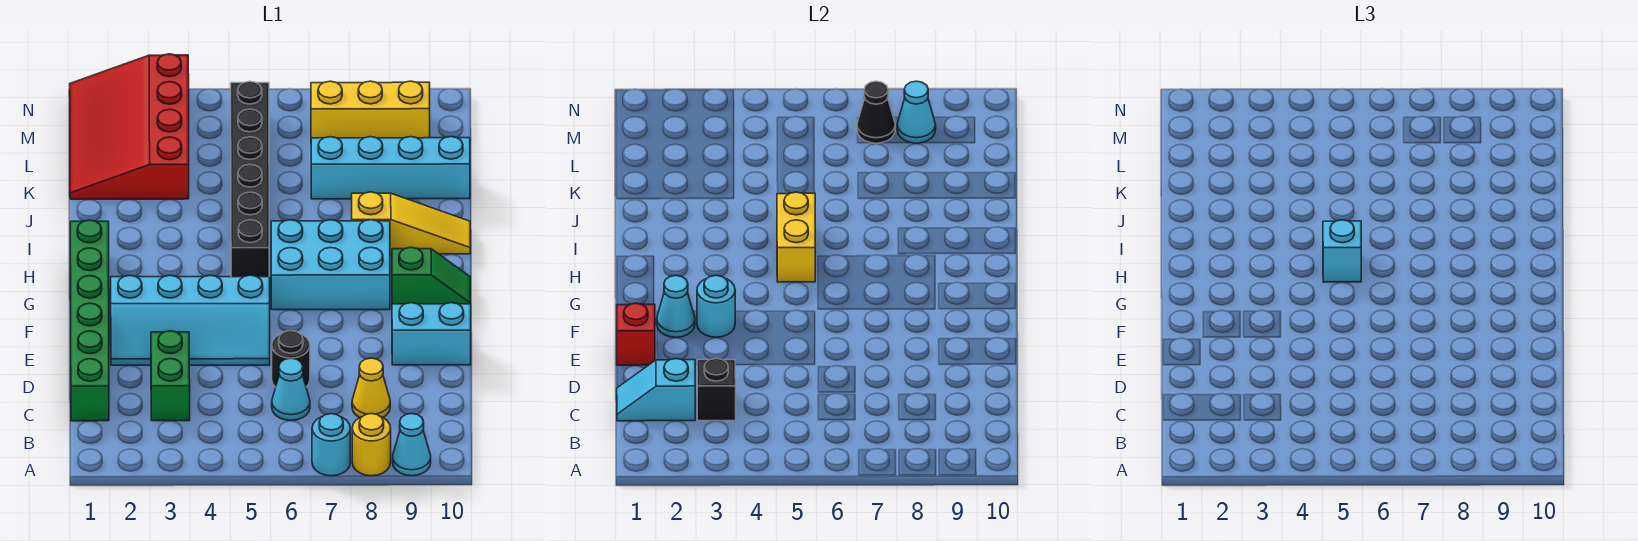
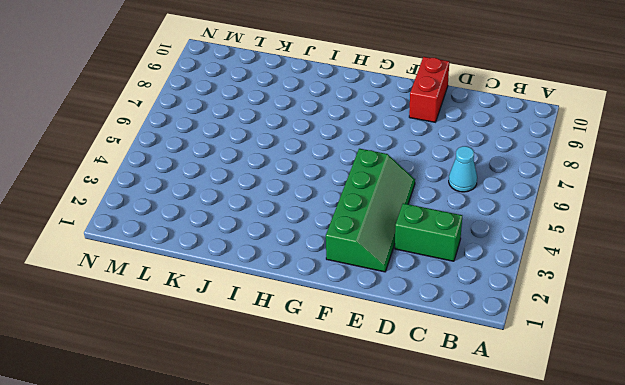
green slope E2:F5 level 1 top F -> cyan slope E2:F5 level 1 top F
red brick E9:E10 level 1 -> cyan brick E9:E10 level 1
none -> cyan round brick A7 level 1
none -> yellow round brick A8 level 1
none -> cyan cone A9 level 1

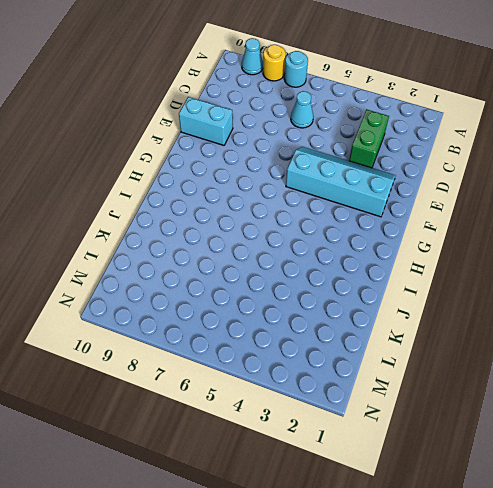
none -> green brick C1:H1 level 1
none -> yellow cone C8 level 1
none -> black round brick D6 level 1

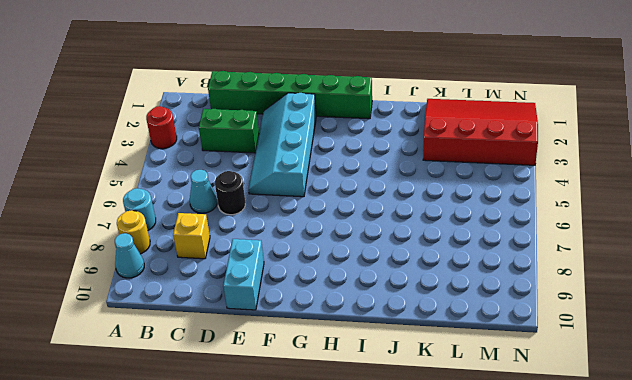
red round brick A3 level 1 -> none
yellow brick C8 level 1 -> yellow cone C8 level 1
none -> cyan brick G6:H8 level 1
none -> green slope G9:G10 level 1 top 9
none -> black brick H5:M5 level 1

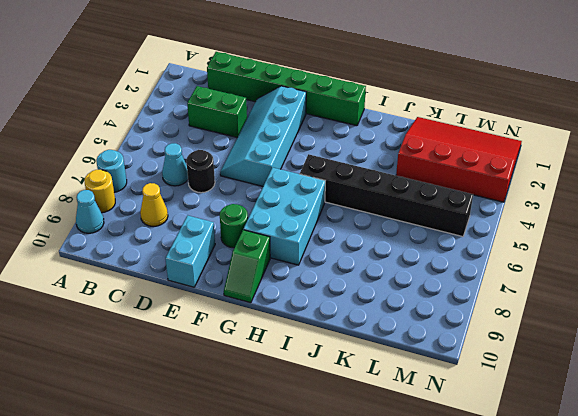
green round brick F8 level 1 -> none
none -> yellow slope I8:I10 level 1 top 8
none -> cyan brick K7:K10 level 1
none -> yellow brick M7:M9 level 1

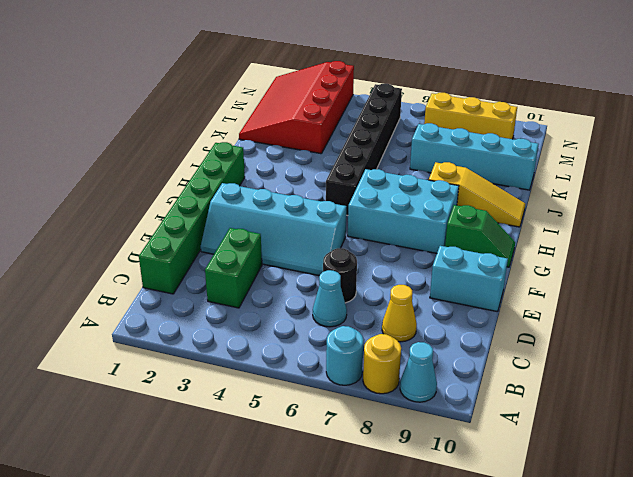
none -> cyan slope C1:C2 level 2 top 2
none -> black brick C3 level 2
none -> red brick E1 level 2

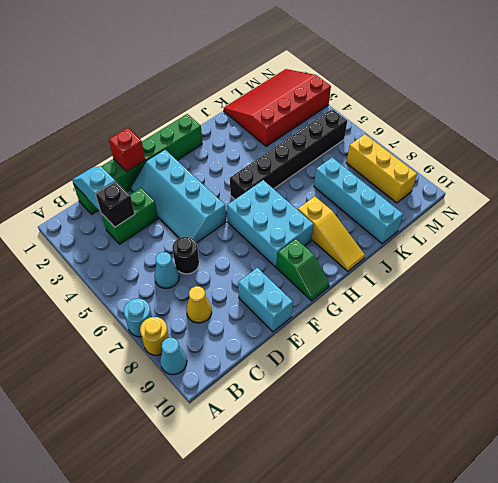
none -> cyan cone F2 level 2
none -> cyan round brick F3 level 2
none -> yellow brick H5:I5 level 2

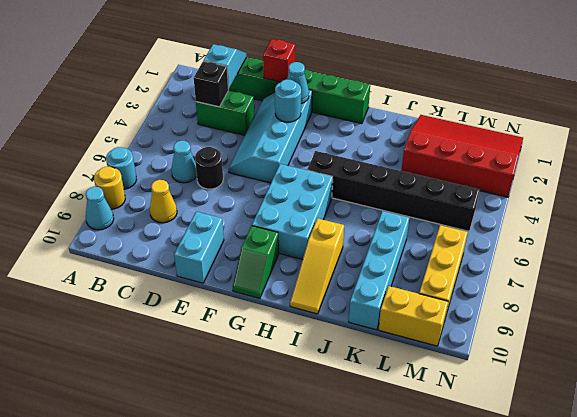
yellow brick L10:M10 level 1 -> yellow brick H5:I5 level 2
none -> black cone M7 level 2
none -> cyan cone M8 level 2
none -> cyan brick H5 level 3

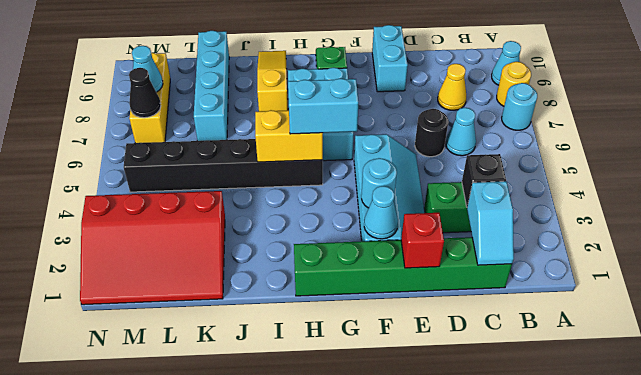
cyan brick G5:H5 level 3 -> cyan brick H5 level 3

